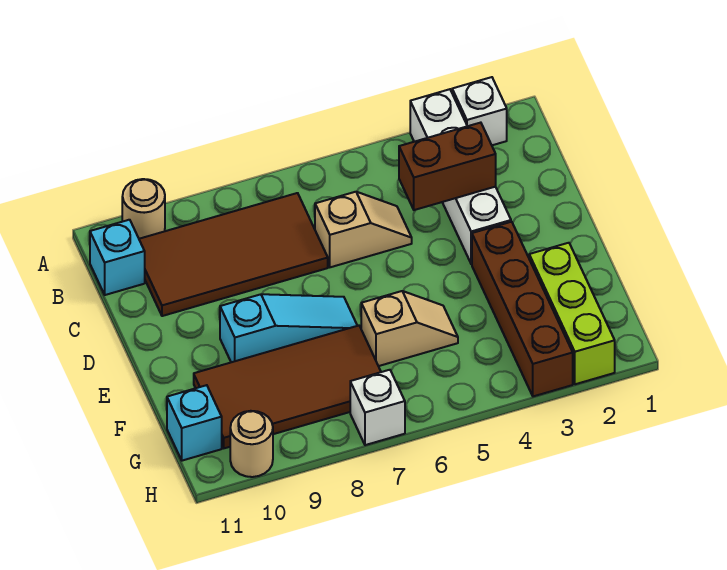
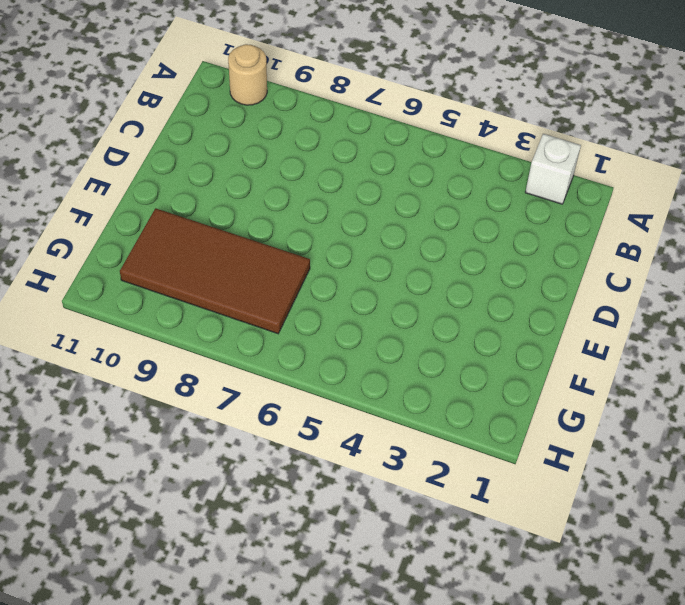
none -> white brick A3:D3 level 1
none -> brown tile B7:C10 level 1
none -> cyan brick B11 level 1

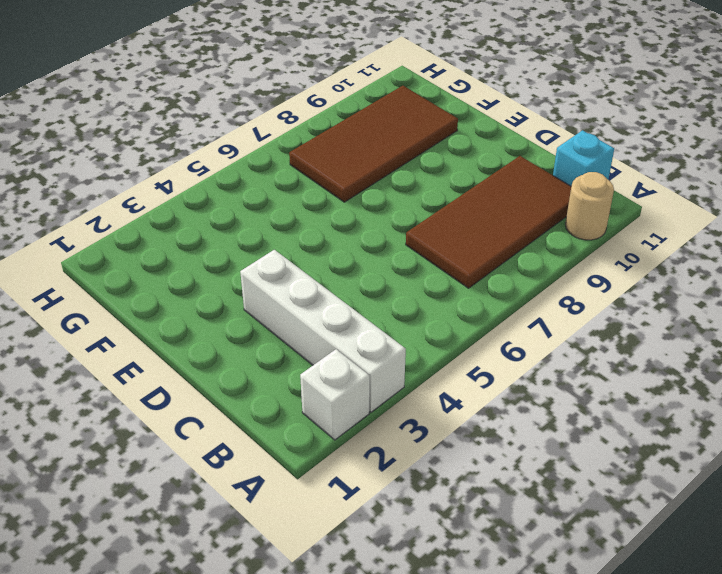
none -> tan slope C5:C6 level 1 top 6
none -> brown brick E3:H3 level 1
none -> cyan slope E7:E9 level 1 top 9

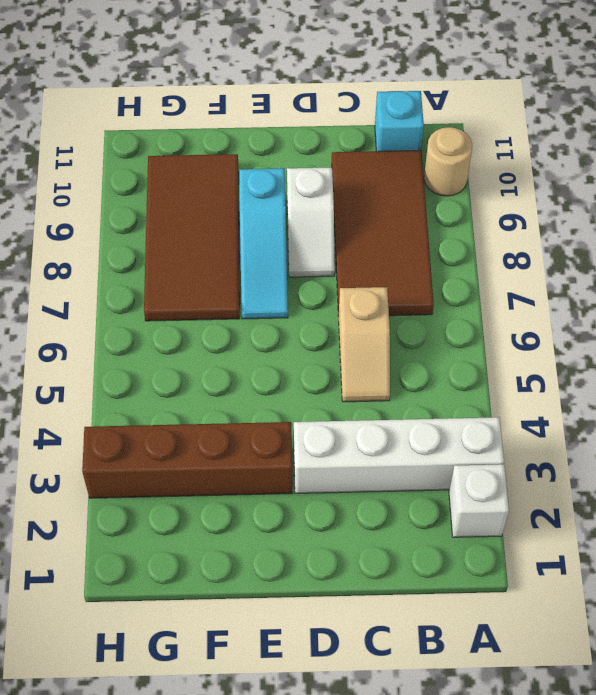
white slope D8:D9 level 1 top 9 -> none
none -> lime brick F2:H2 level 1
none -> tan slope F5:F6 level 1 top 6
none -> cyan brick G11 level 1

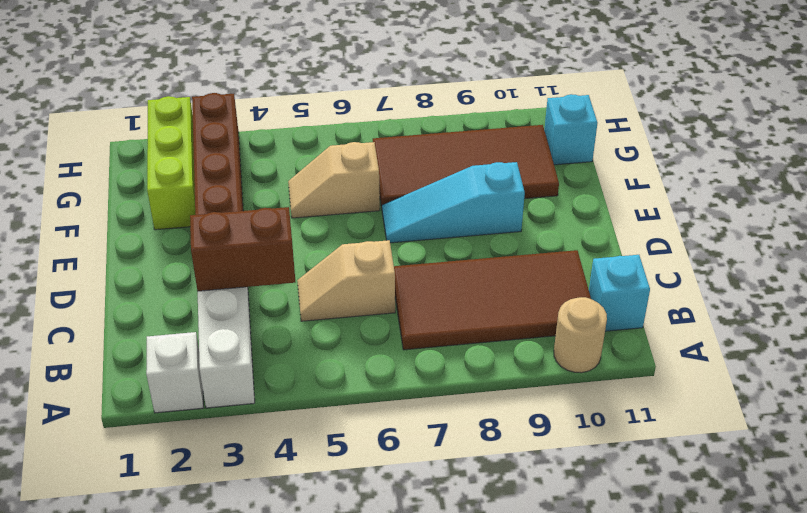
none -> white brick H7 level 1
none -> tan round brick H10 level 1

